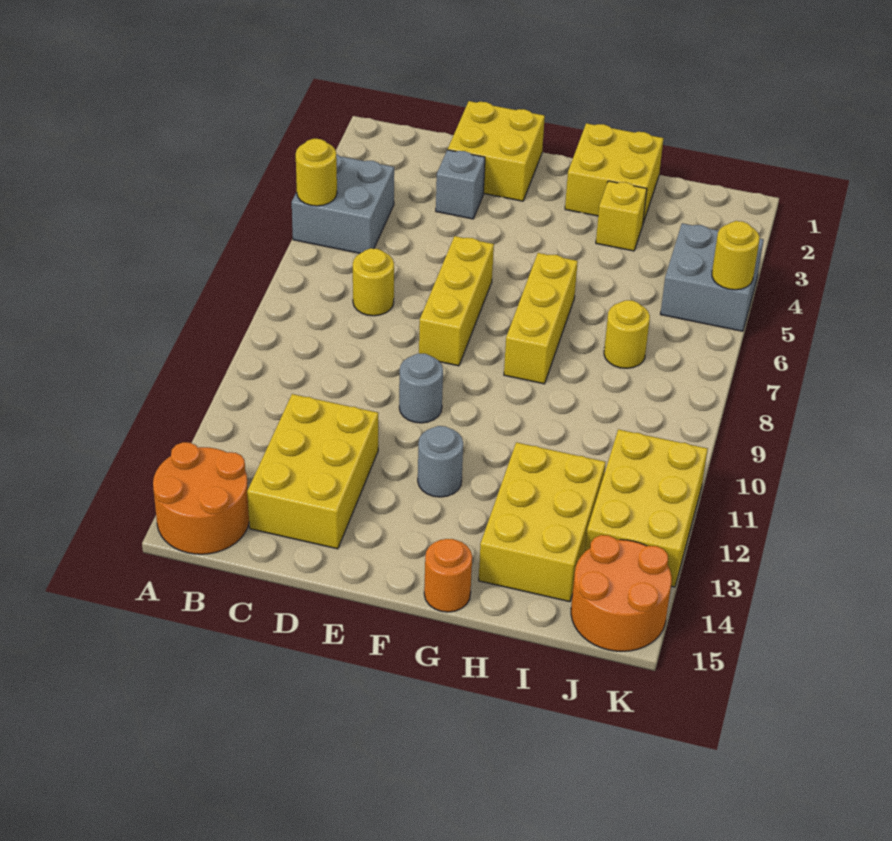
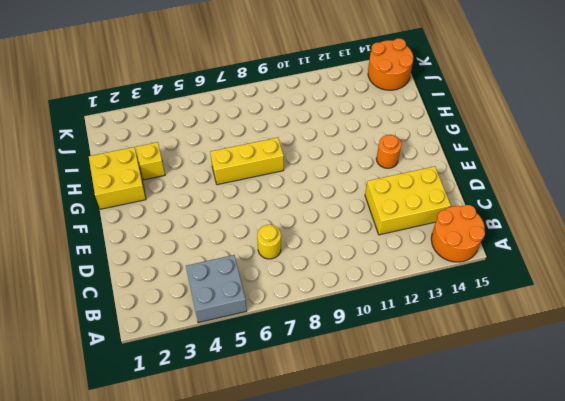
orange round brick F13 level 1 -> orange round brick G15 level 1
none -> yellow brick D1:E2 level 1
none -> grey brick D3 level 1
none -> yellow brick E6:E8 level 1

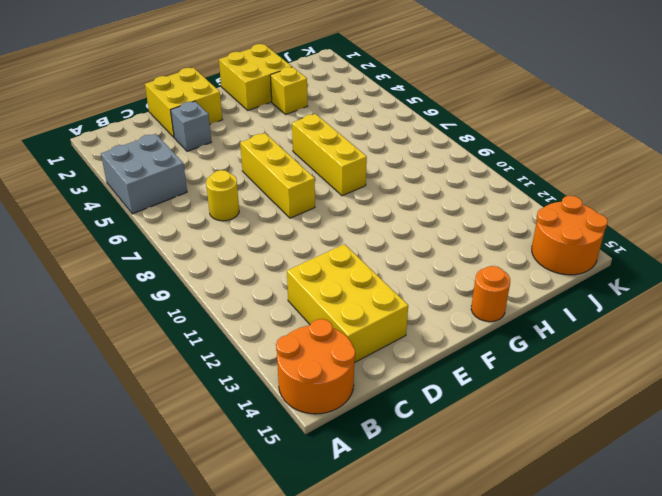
none -> grey round brick E10 level 1
none -> grey round brick F12 level 1
none -> yellow brick H12:I14 level 1

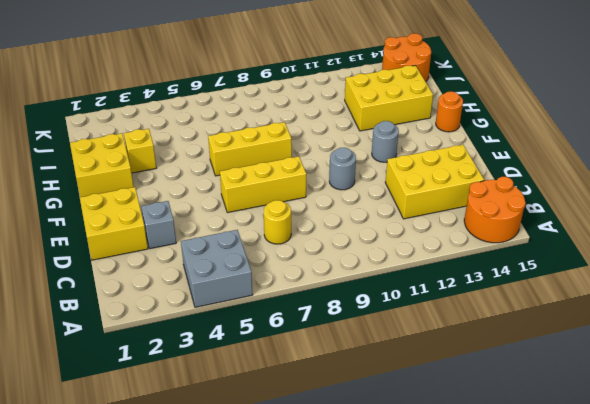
none -> yellow round brick I7 level 1
none -> grey brick J4:K5 level 1
none -> yellow brick J11:K13 level 1

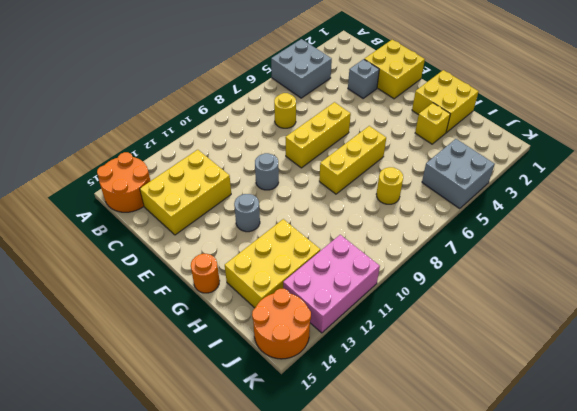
pink brick J11:K13 level 1 -> yellow brick J11:K13 level 1
none -> yellow round brick A5 level 2
none -> yellow round brick K5 level 2

